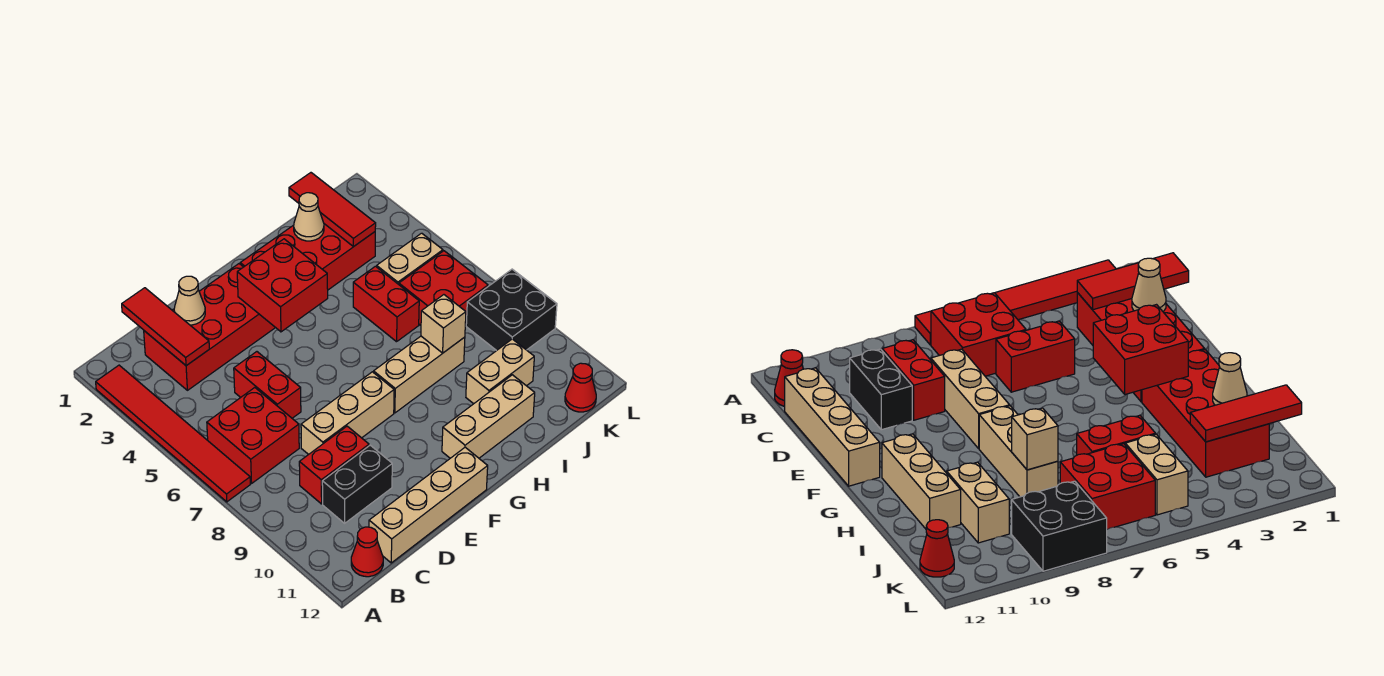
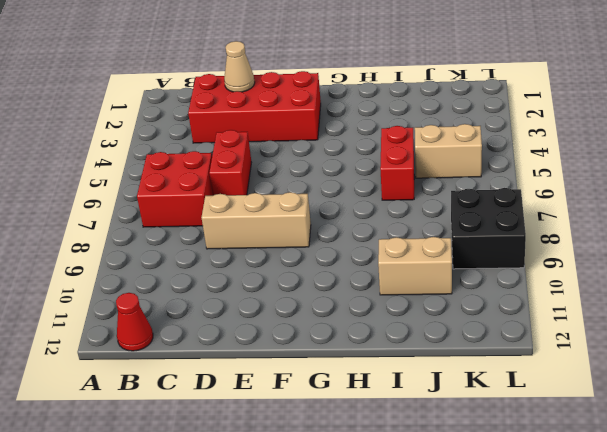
none -> red tile A2:A7 level 1
none -> red brick C9:D9 level 1
none -> black brick C10:D10 level 1

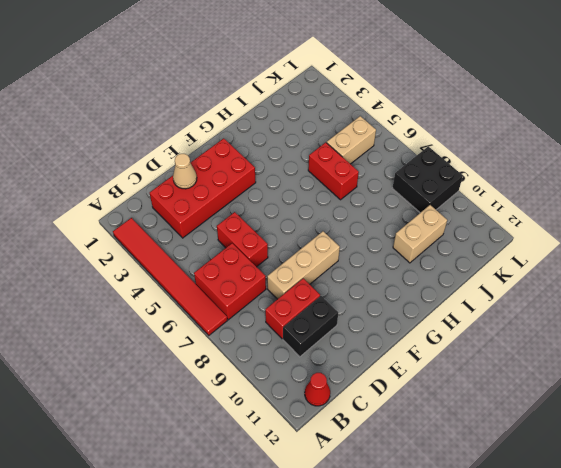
none -> tan brick C12:F12 level 1
none -> red brick G2:J3 level 1
none -> tan brick G8:I8 level 1

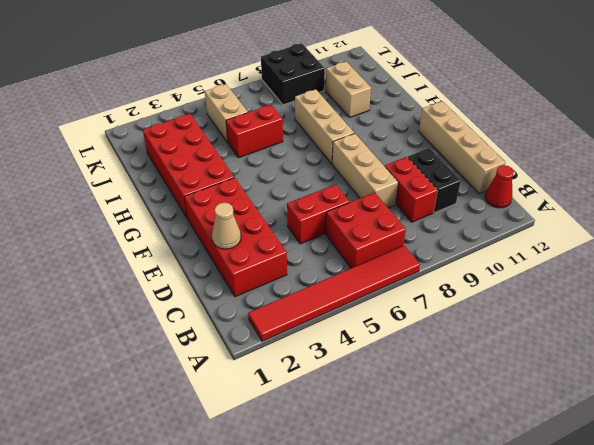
none -> tan brick G11:I11 level 1
none -> red brick J6:K7 level 1
none -> red cone K12 level 1

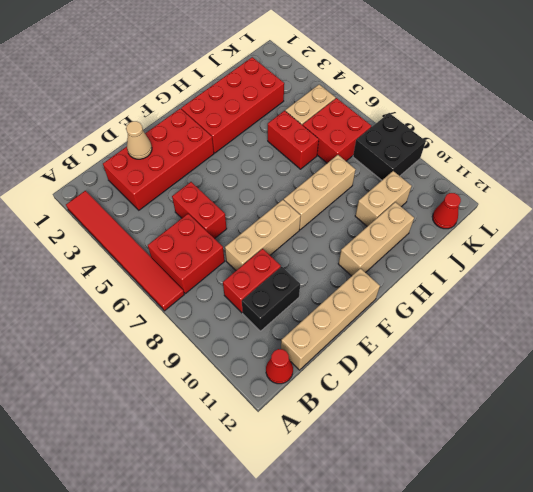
none -> red tile C1:C3 level 2
none -> red brick F3:G4 level 2
none -> tan cone I2 level 2

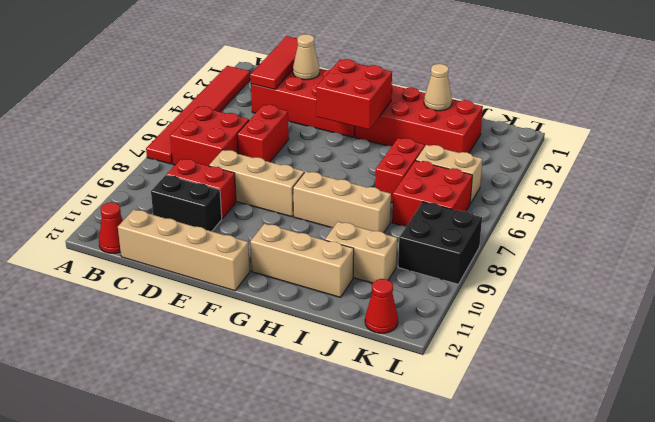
none -> tan brick I8 level 2
none -> red tile J1:J3 level 2

